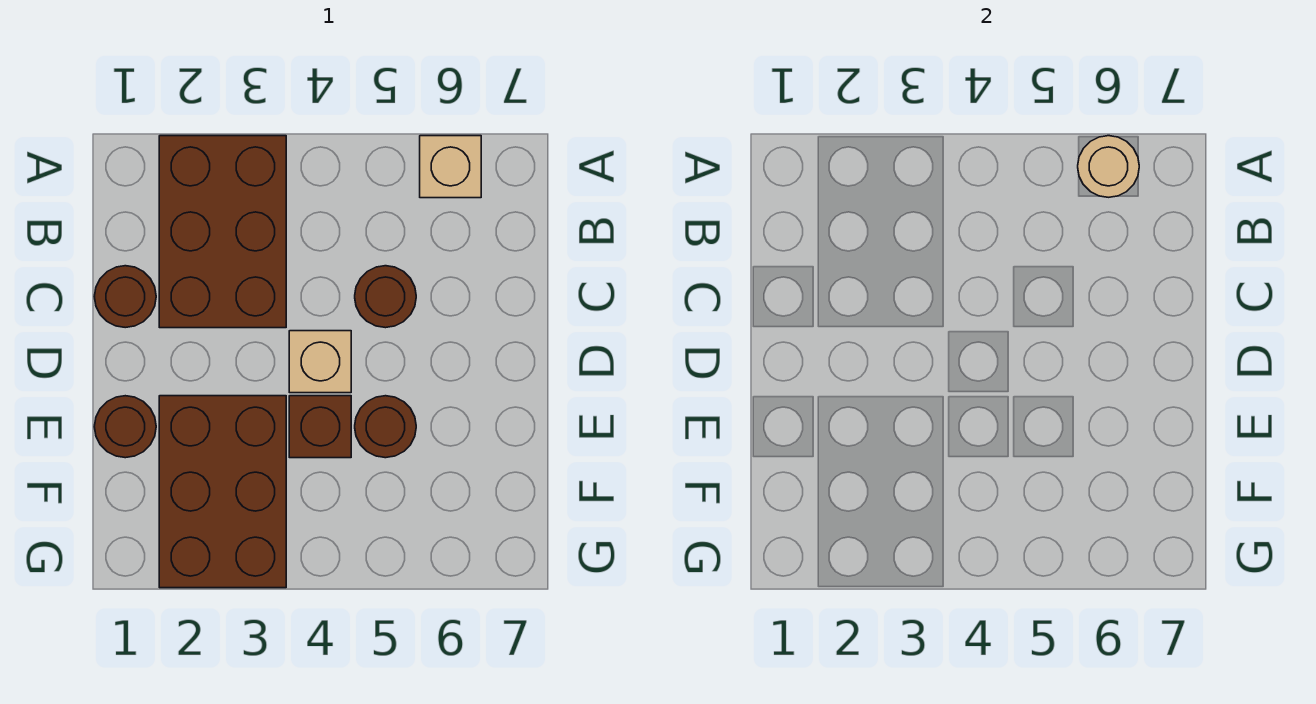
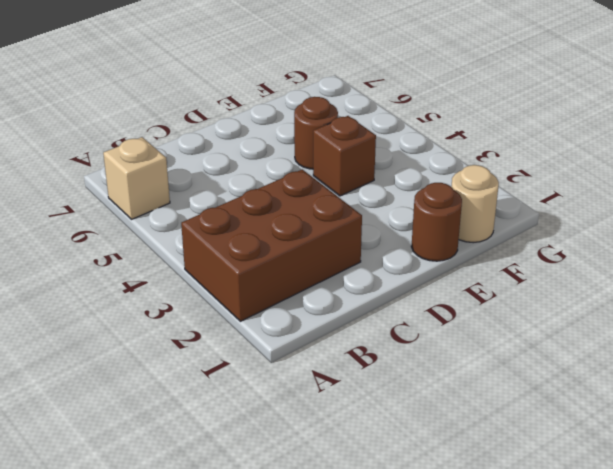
tan round brick F1 level 1 -> tan round brick A6 level 2
none -> brown round brick C1 level 1
none -> brown round brick C5 level 1

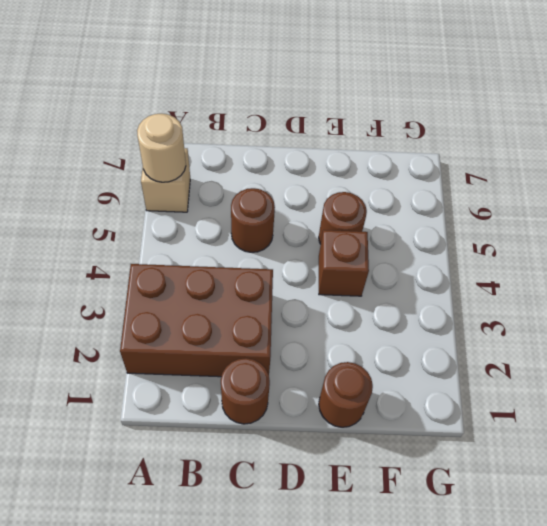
none -> tan brick D4 level 1
none -> brown brick E2:G3 level 1

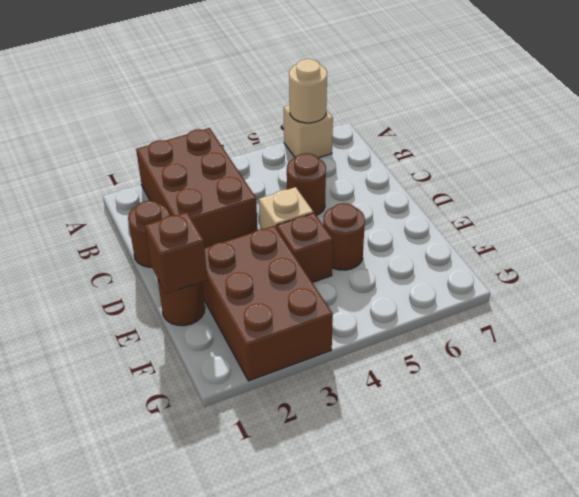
brown brick E1 level 2 -> none

